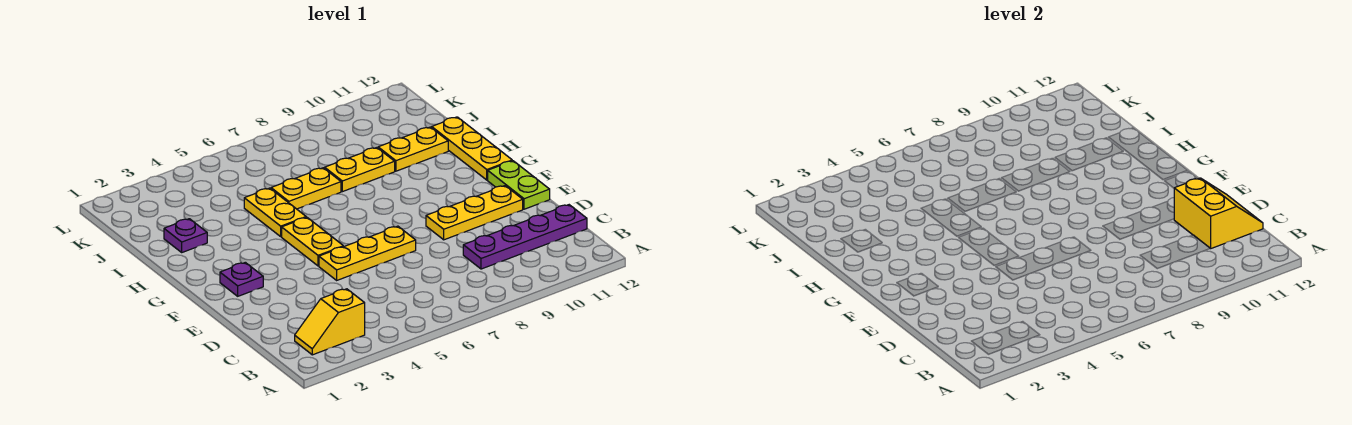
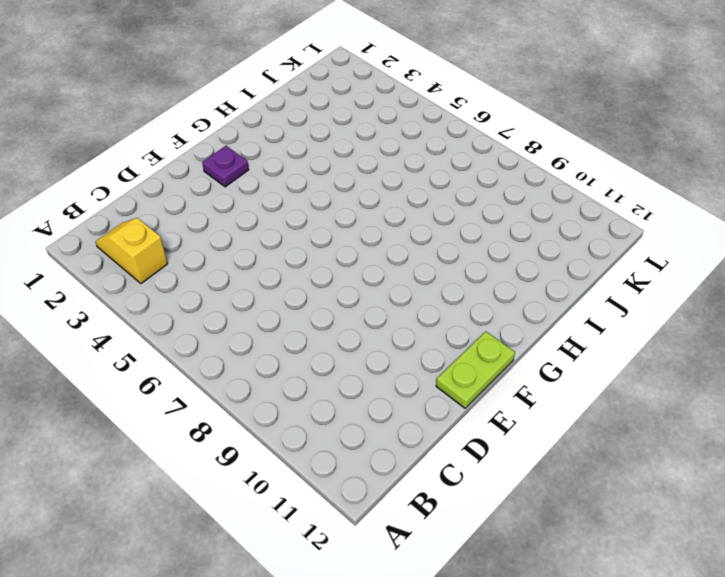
none -> purple plate C9:C12 level 1
none -> yellow plate E5:E7 level 1
none -> yellow plate E9:E11 level 1

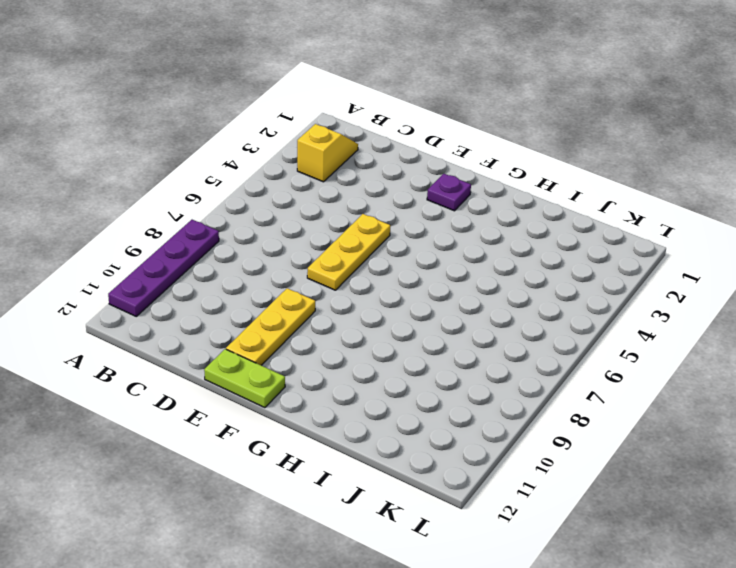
purple plate A8:A11 level 1 -> purple plate C9:C12 level 1
none -> yellow plate F5:G5 level 1
none -> yellow plate G12:I12 level 1
none -> yellow plate H5:I5 level 1

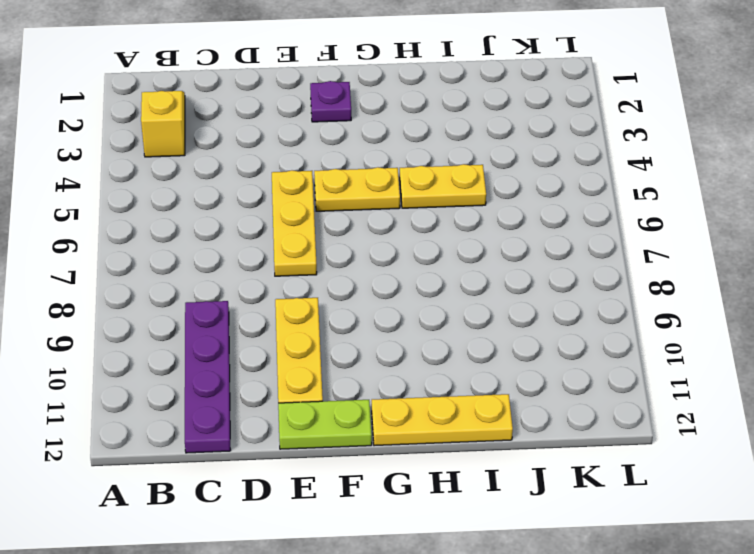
none -> purple plate I2 level 1
none -> yellow plate I6:I7 level 1
none -> yellow plate I8:I9 level 1

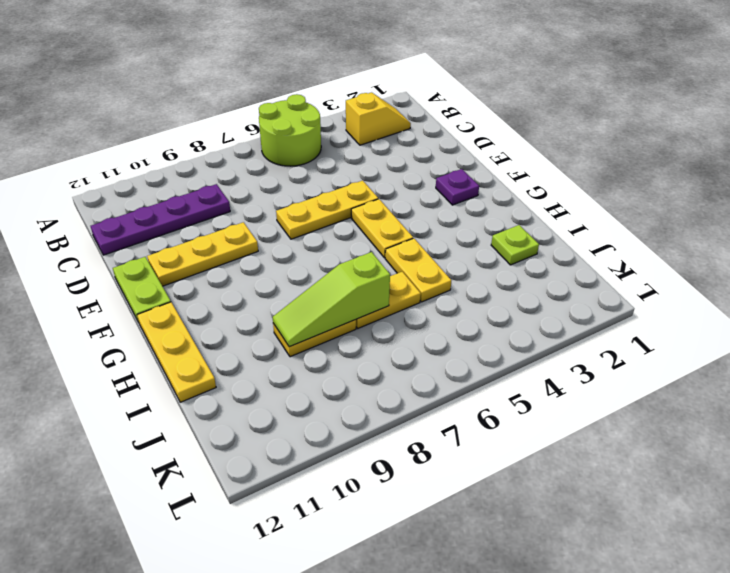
lime round brick A5:B6 level 1 -> none
lime plate I2 level 1 -> purple plate I2 level 1
lime slope I7:I9 level 2 top 7 -> none
none -> yellow plate I10:I11 level 1
none -> yellow slope C11:D12 level 2 top 11

